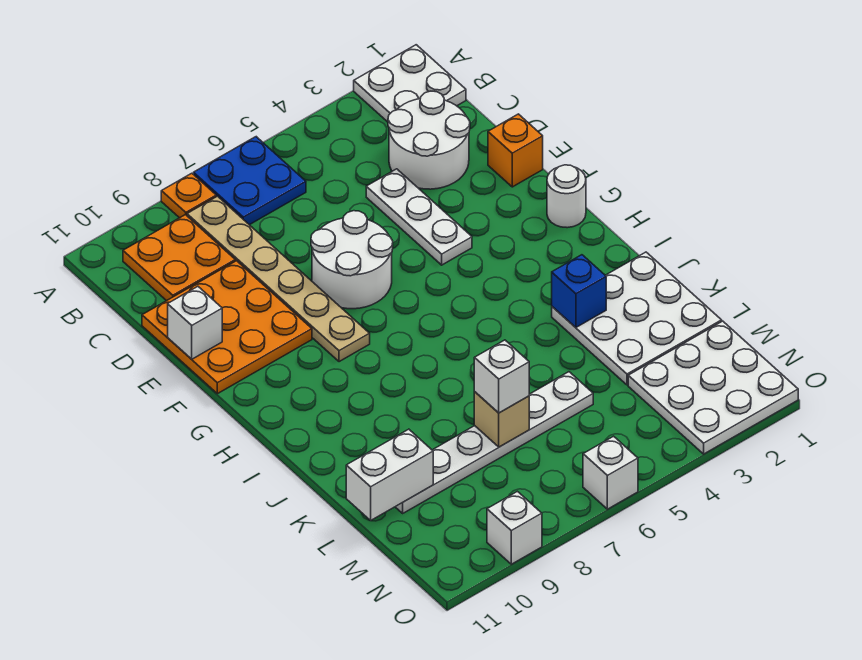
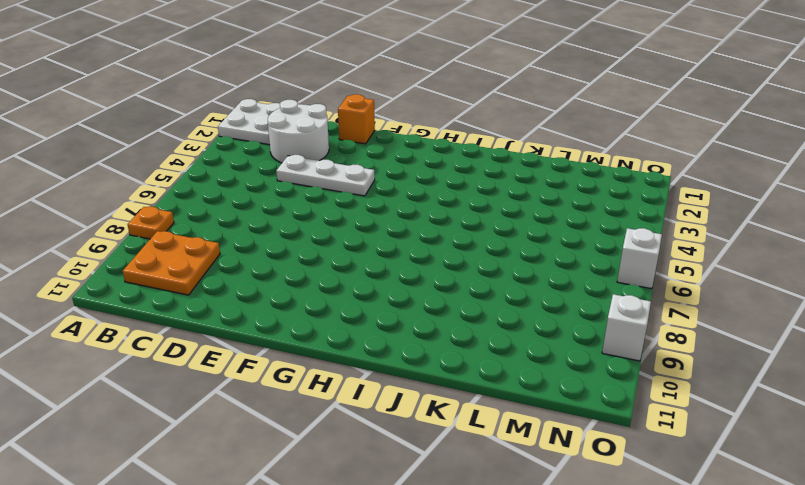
none -> blue plate A6:B7 level 1
none -> tan plate B8:G8 level 1
none -> orange plate D9:F11 level 1

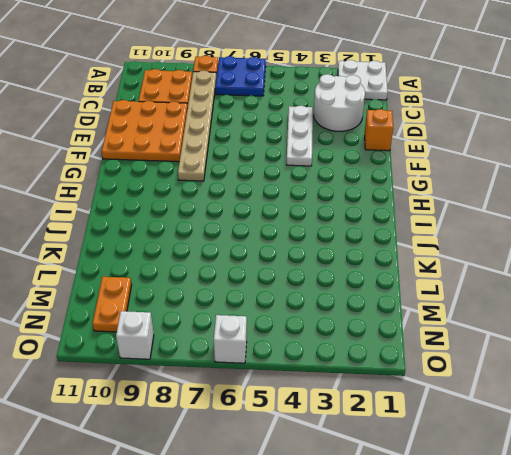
orange plate M10:N10 level 1 -> none
none -> white round brick E6:F7 level 1
none -> white round brick G1 level 1
none -> white plate J1:L3 level 1

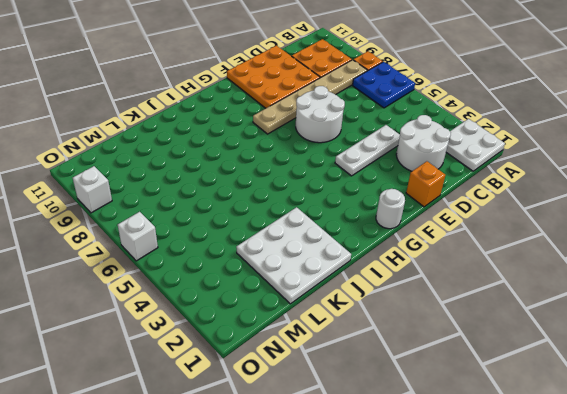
none -> white plate L5:L10 level 1
none -> white plate M1:O3 level 1
none -> white brick E11 level 2

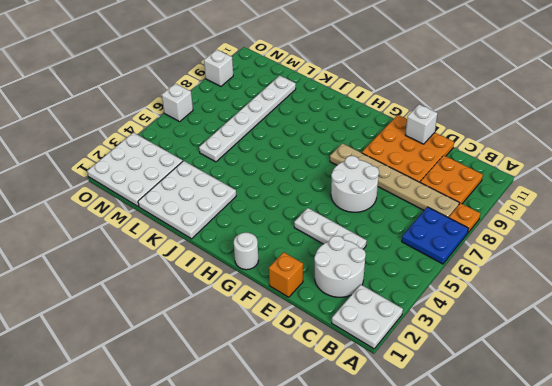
none -> blue brick J3 level 2
none -> tan brick L7 level 2
none -> white brick L10:L11 level 2

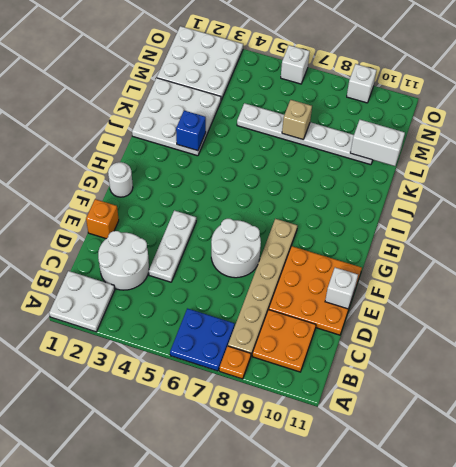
none -> white brick L7 level 3

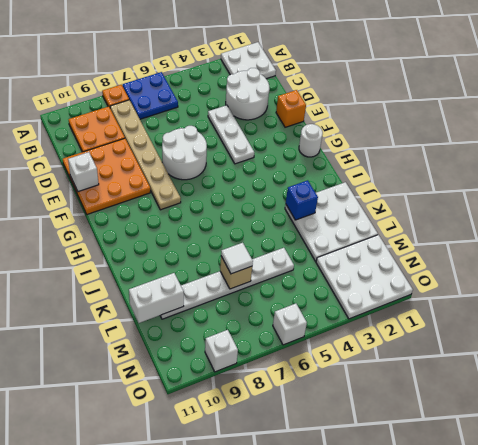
white tile L7 level 3 -> white brick L7 level 3

